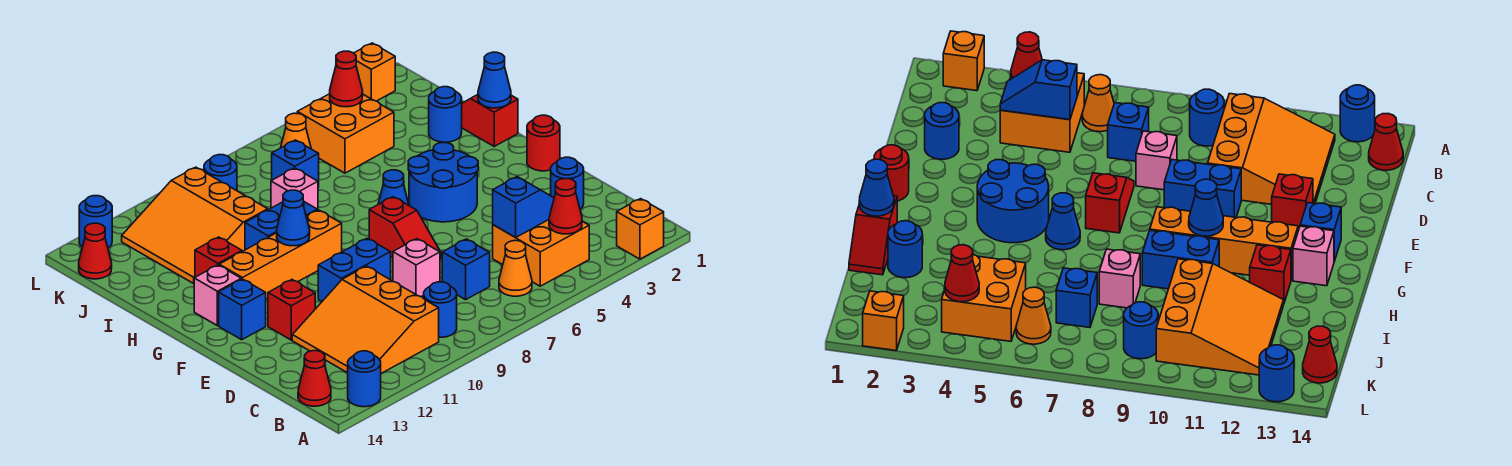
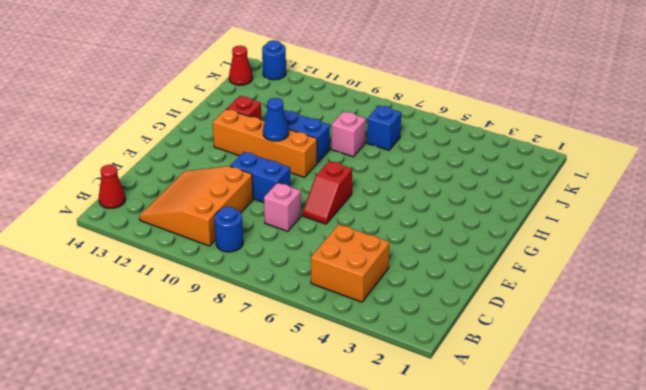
none -> orange brick A2 level 1
none -> blue round brick A13 level 1
none -> orange cone B6 level 1
none -> blue brick C7 level 1

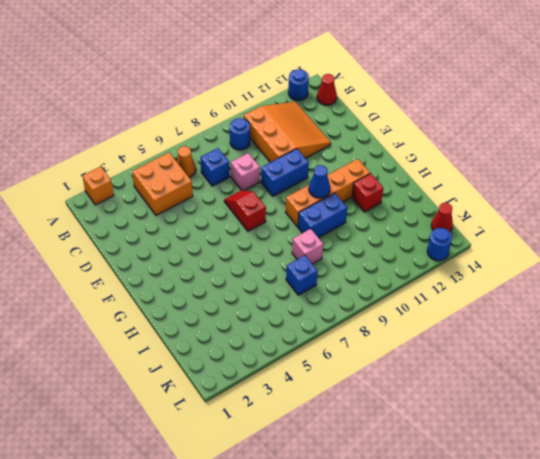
none -> blue round brick D2 level 1
none -> red brick E12 level 1
none -> red round brick F1 level 1
none -> blue round brick F4:G5 level 1

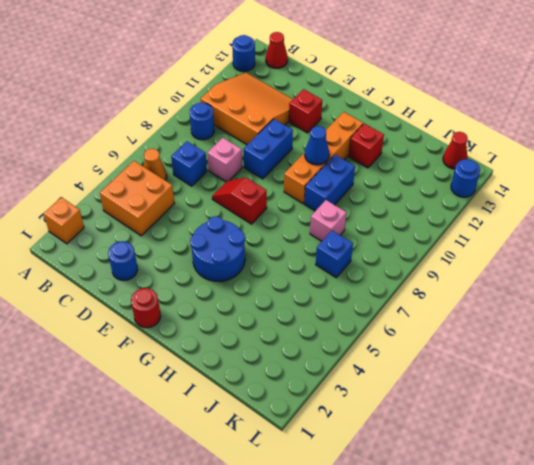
none -> blue brick F13 level 1
none -> blue cone G6 level 1
none -> pink brick G13 level 1
none -> red slope H1:I1 level 1 top H

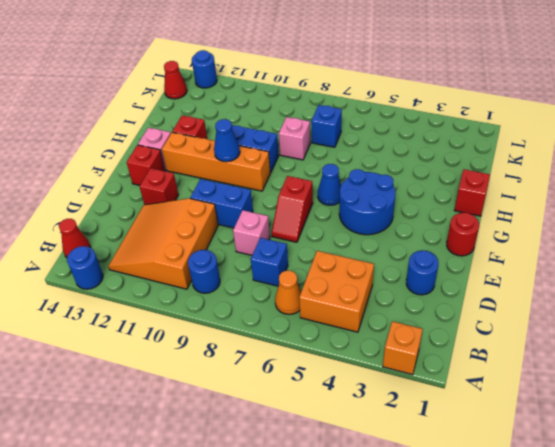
red brick F13 level 1 -> blue brick F13 level 1
none -> blue round brick I2 level 1
none -> orange slope I10:K12 level 1 top 10
none -> orange brick J4:K5 level 1
none -> orange cone K6 level 1

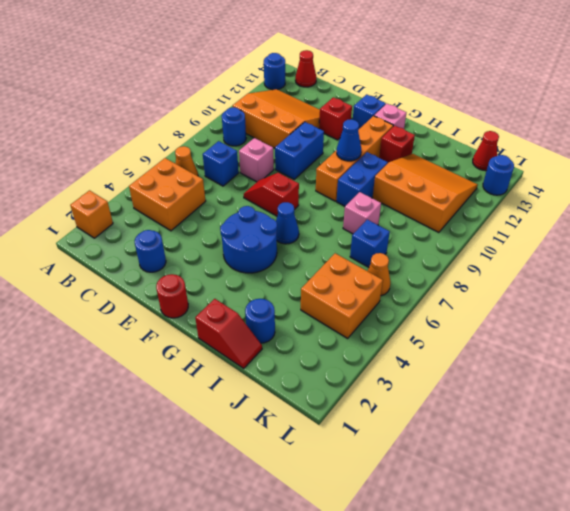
none -> blue round brick K9 level 1
none -> orange brick L2 level 1
none -> red cone B4 level 2
none -> blue slope C4:C5 level 2 top 5

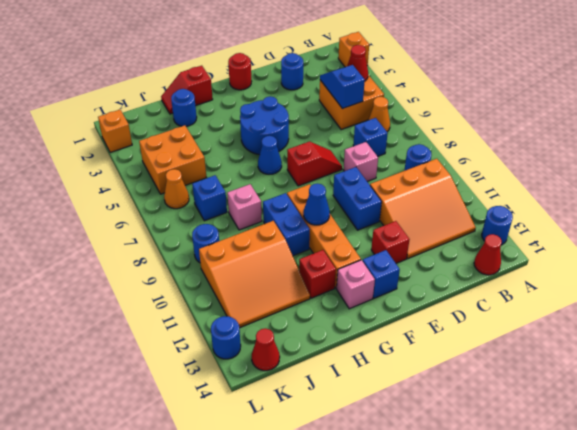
none -> blue cone H1 level 2
none -> red cone K4 level 2

